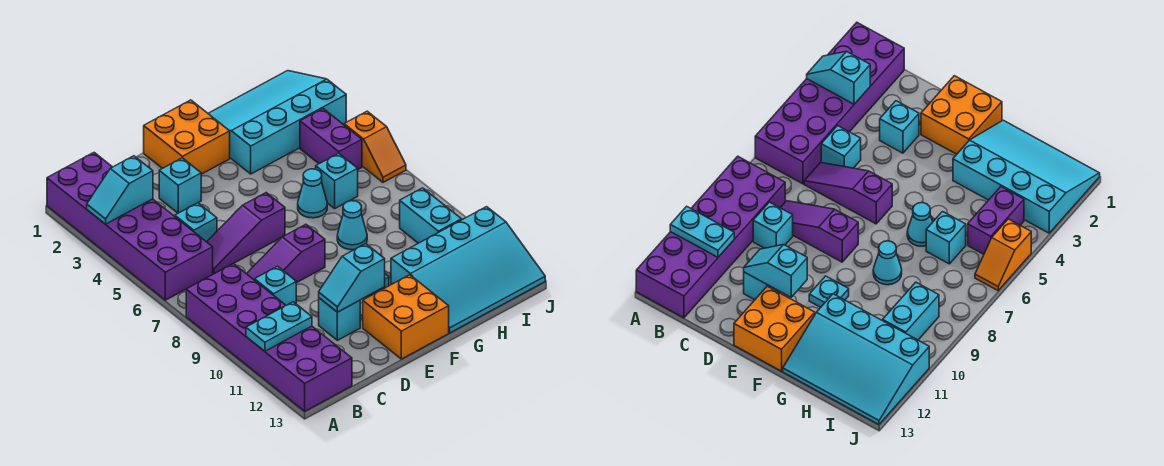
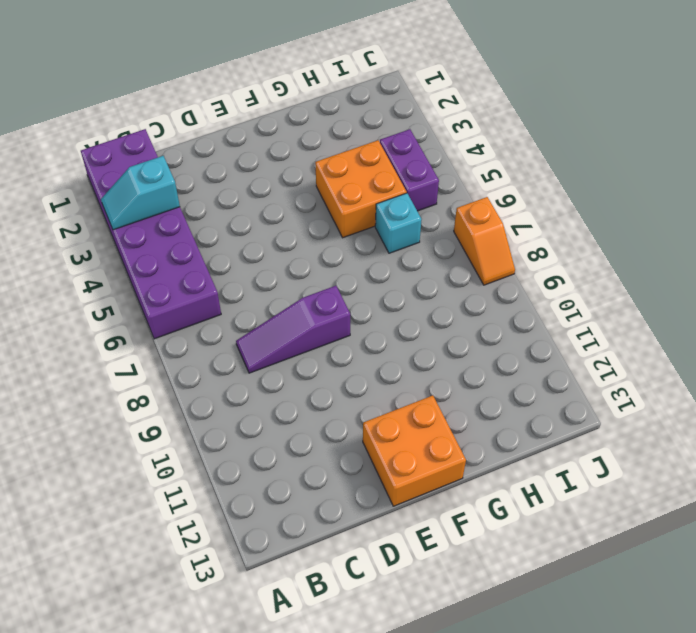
orange brick G4:H5 level 1 -> orange brick E1:F2 level 1
orange slope J7:J8 level 1 top 7 -> orange slope J5:J6 level 1 top 5
none -> purple brick A8:B13 level 1
none -> cyan brick C5 level 1
none -> purple slope C6:E6 level 1 top E

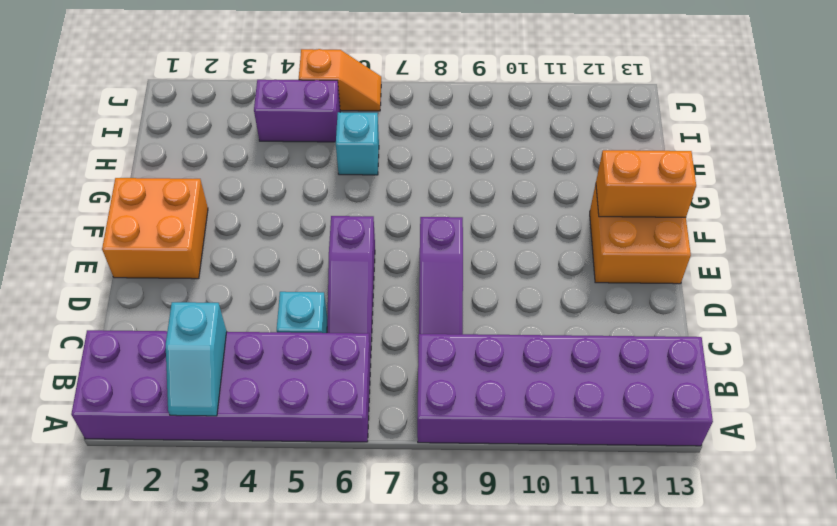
orange brick F12:F13 level 2 -> none
none -> cyan brick C9 level 1
none -> cyan brick D3 level 1
none -> cyan brick D11 level 1

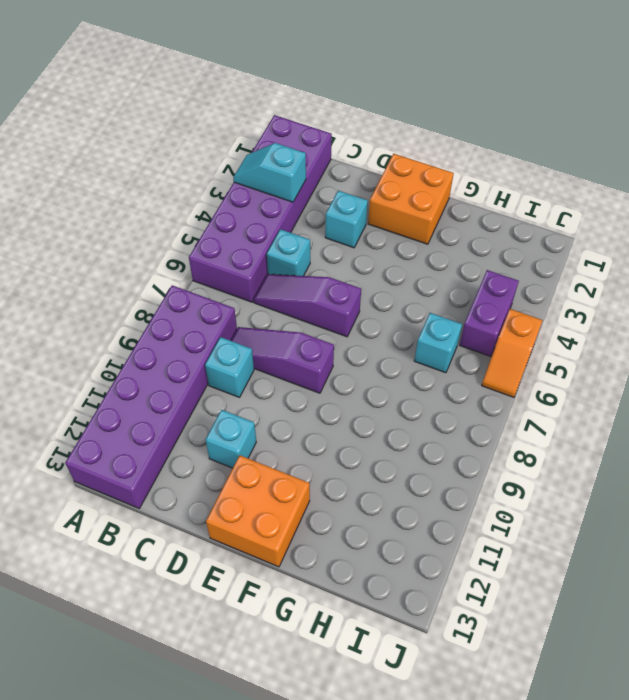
none -> cyan plate F10 level 1
none -> cyan slope G1:J3 level 1 top 3
none -> cyan cone G6 level 1

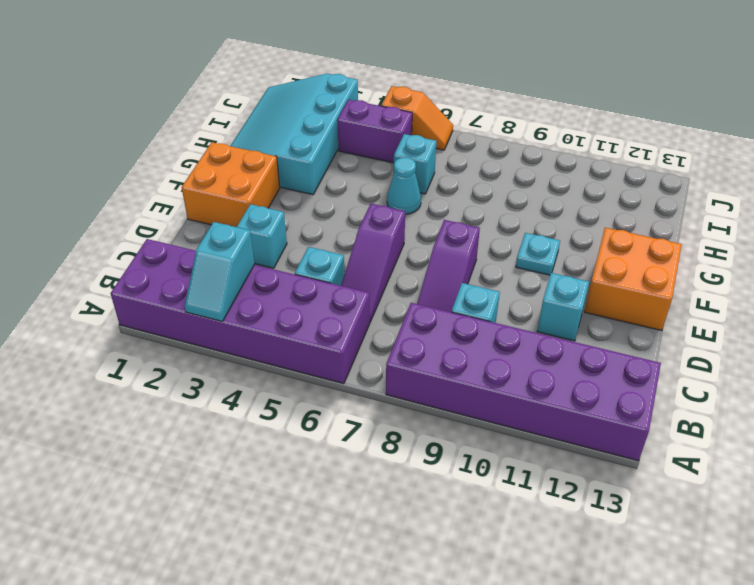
none -> cyan cone G8 level 1
none -> cyan slope G11:J13 level 1 top 11
none -> cyan brick I9:I10 level 1

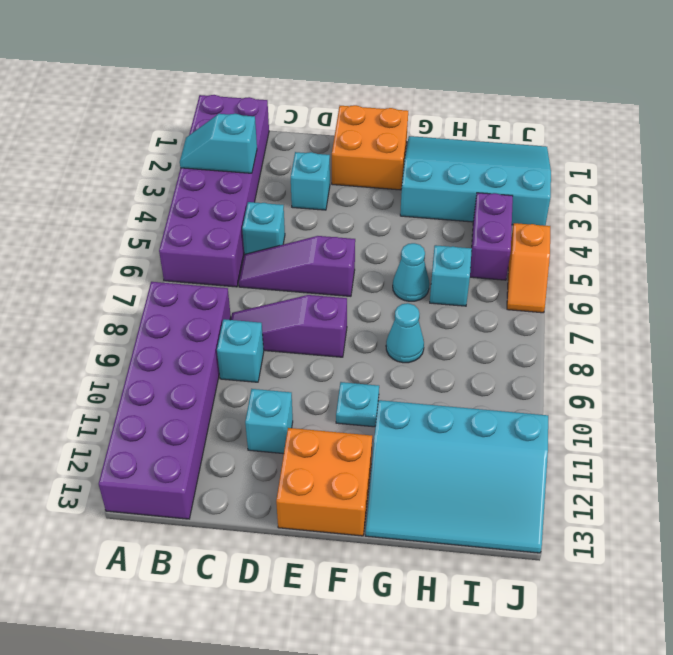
none -> cyan brick I9:I10 level 1
none -> cyan plate A11:B11 level 2
none -> cyan slope D11:E11 level 2 top E

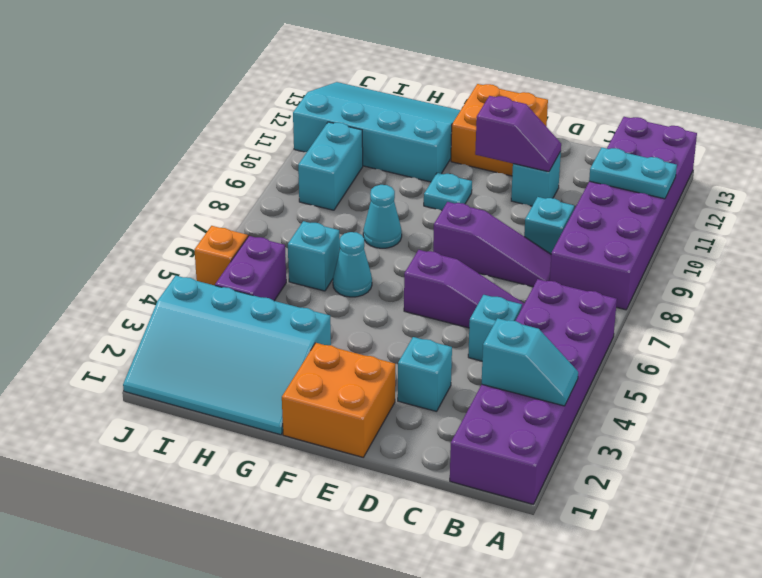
purple slope D11:E11 level 2 top E -> cyan slope D11:E11 level 2 top E

